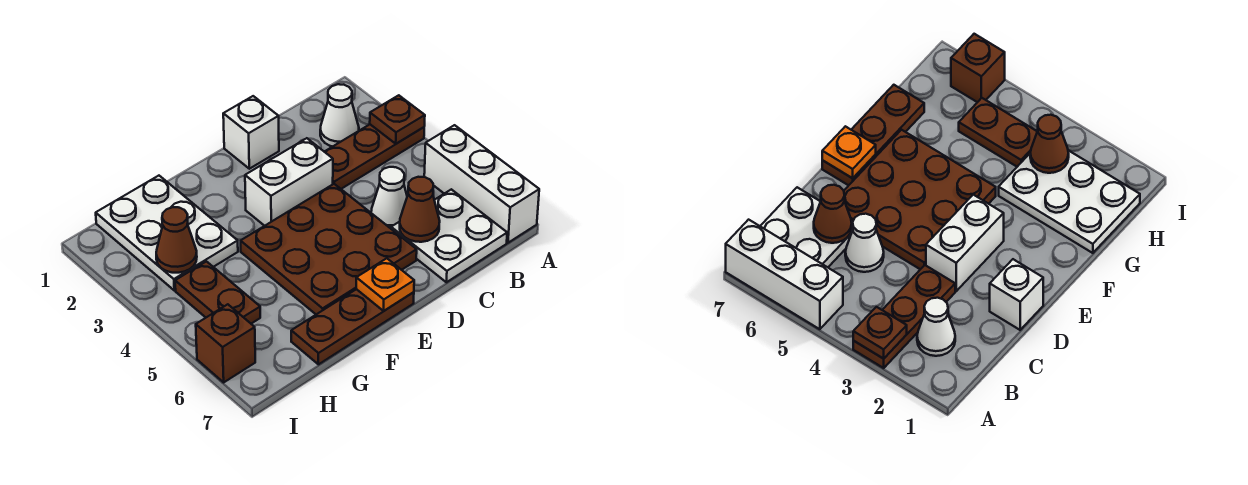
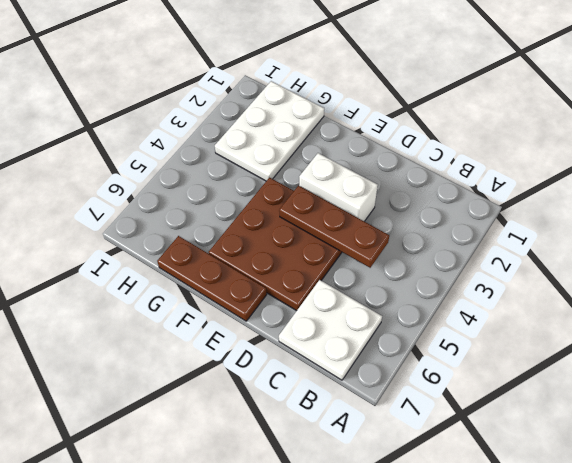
brown plate C4:E4 level 2 -> brown plate A3:C3 level 1
none -> white brick A5:A7 level 1
none -> white cone B2 level 1
none -> white cone C5 level 1

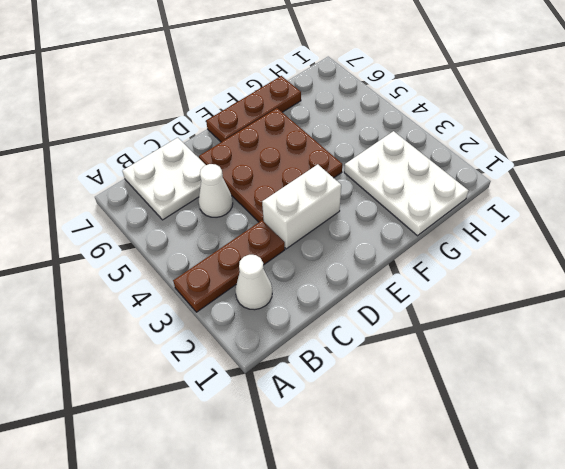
none -> white brick A5:A7 level 1
none -> white brick D1 level 1
none -> brown plate H4:H5 level 1

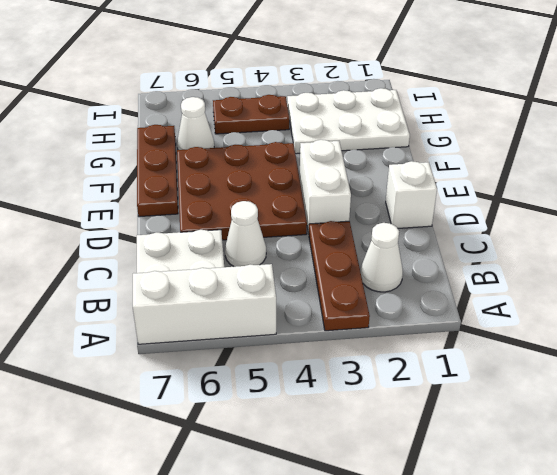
white cone G6 level 1 -> none
none -> brown brick I6 level 1
none -> brown plate A3 level 2
none -> brown cone C6 level 2

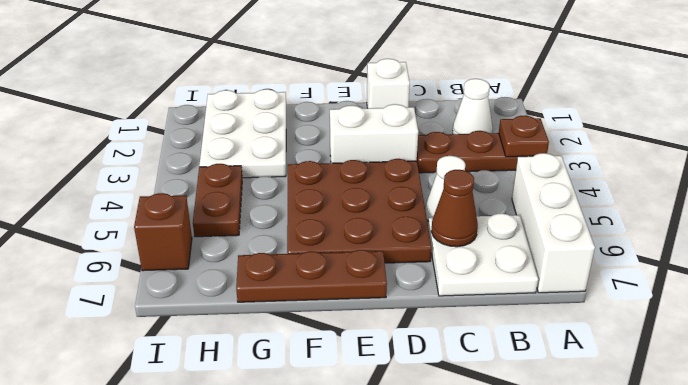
none -> orange plate E7 level 2
none -> brown cone H3 level 2

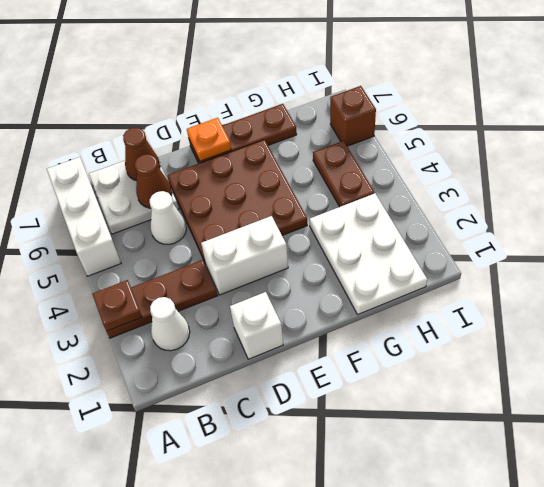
brown cone C7 level 2 -> brown cone H3 level 2

